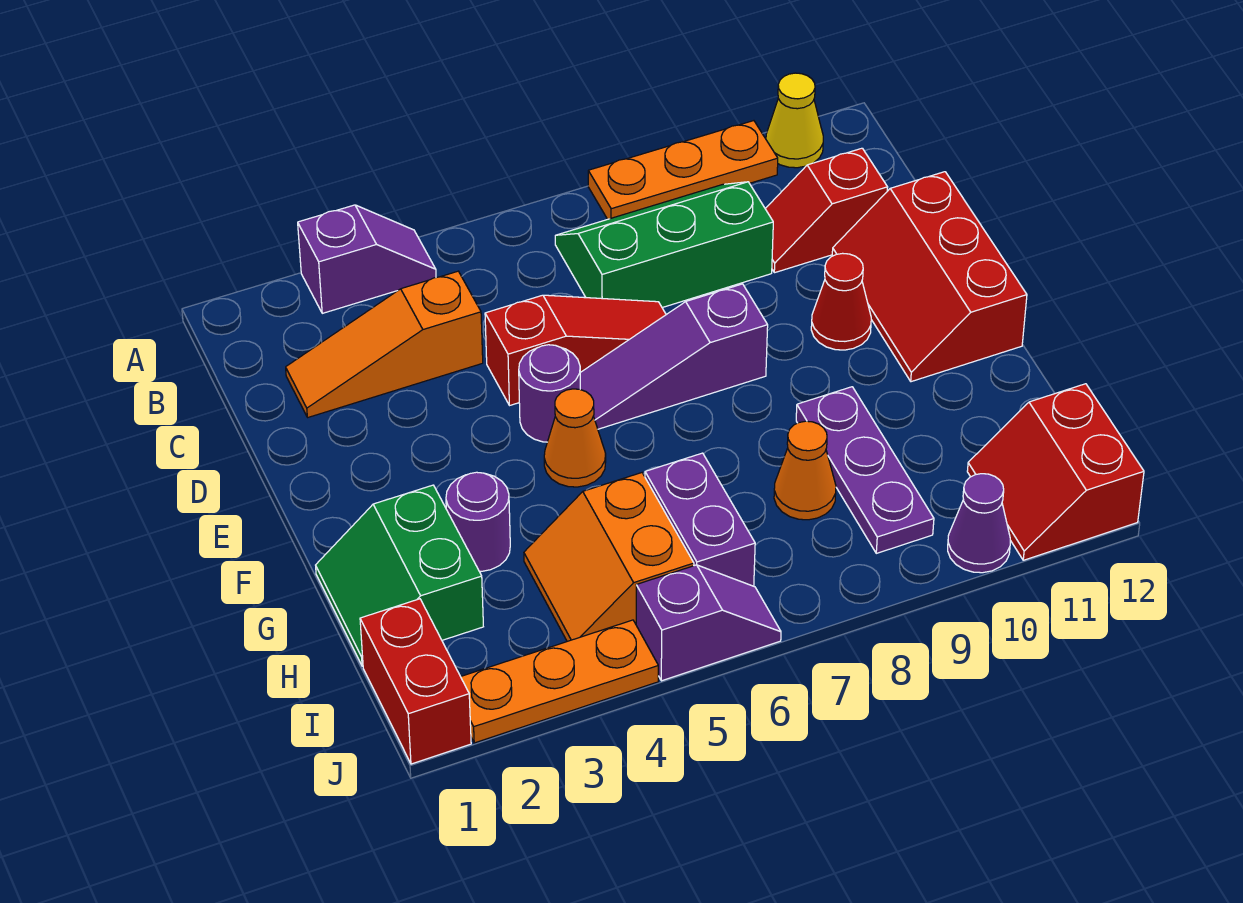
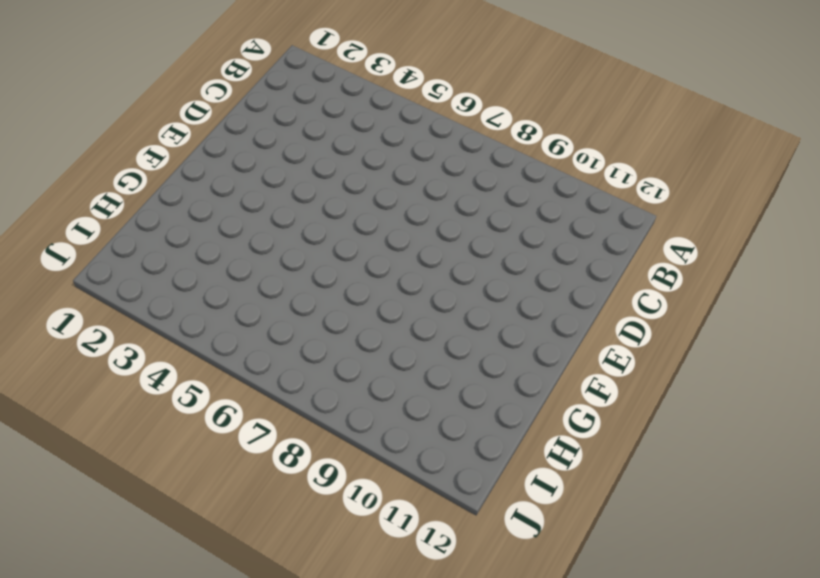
none -> purple slope A3:A4 level 1 top 3
none -> orange plate A8:A10 level 1
none -> yellow cone A11 level 1

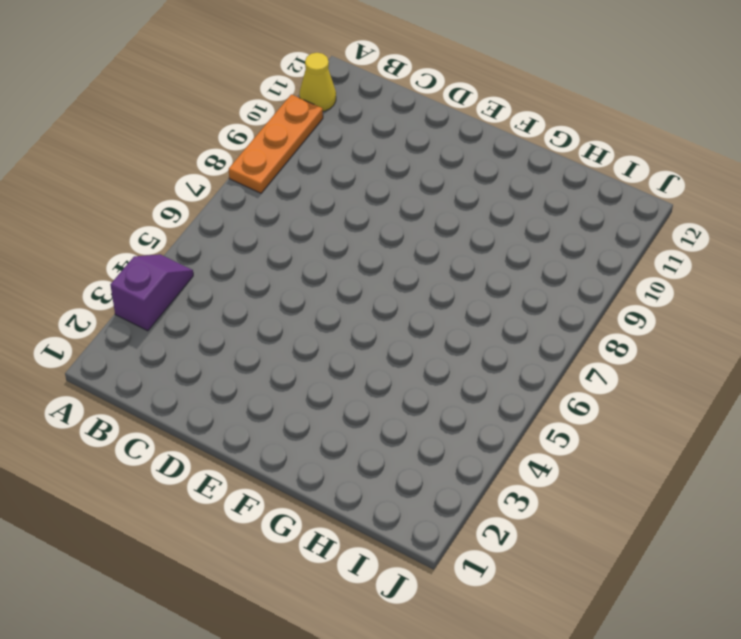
none -> green slope B7:C9 level 1 top C
none -> orange slope C2:C4 level 1 top 4
none -> red slope C10:C11 level 1 top 11

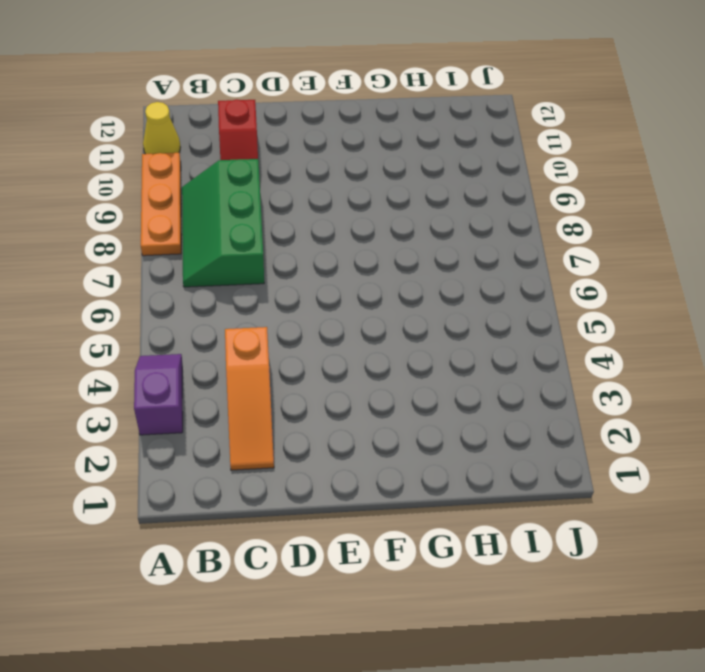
none -> red slope D5:D7 level 1 top 5
none -> red slope D11:F12 level 1 top 12
none -> purple round brick E5 level 1

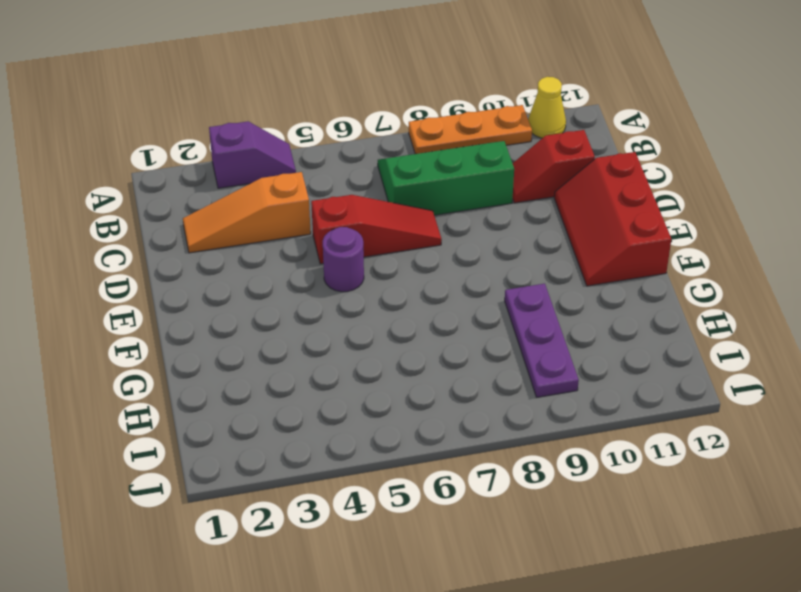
none -> purple slope E6:E8 level 1 top 8
none -> red cone E10 level 1
none -> orange cone F5 level 1

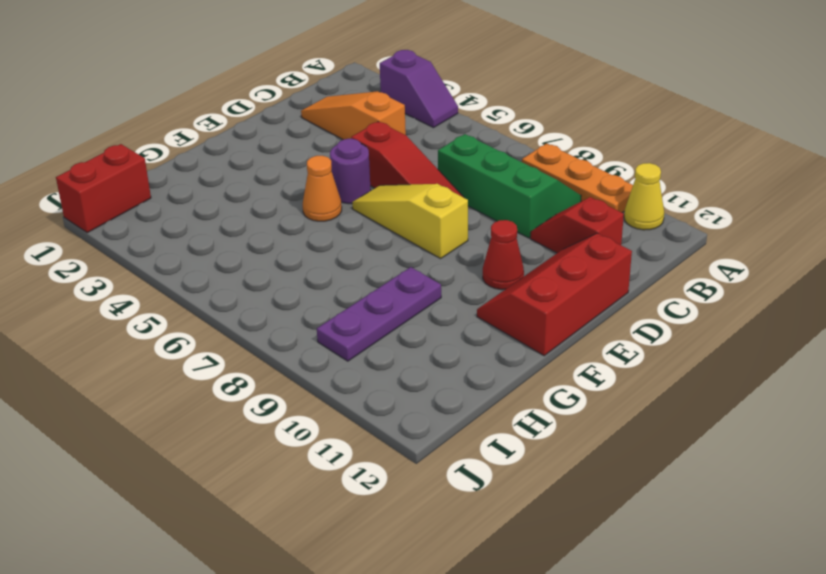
yellow slope E6:E8 level 1 top 8 -> purple slope E6:E8 level 1 top 8
none -> green slope G1:H2 level 1 top 2
none -> purple round brick G3 level 1
none -> orange slope H4:I5 level 1 top 5

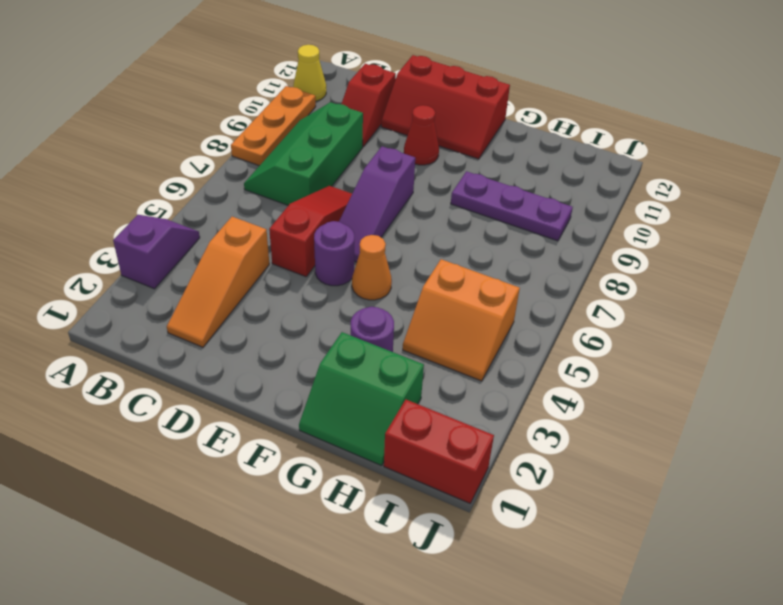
none -> purple brick H6:I6 level 1
none -> orange cone H8 level 1
none -> red slope I11:J12 level 1 top 12

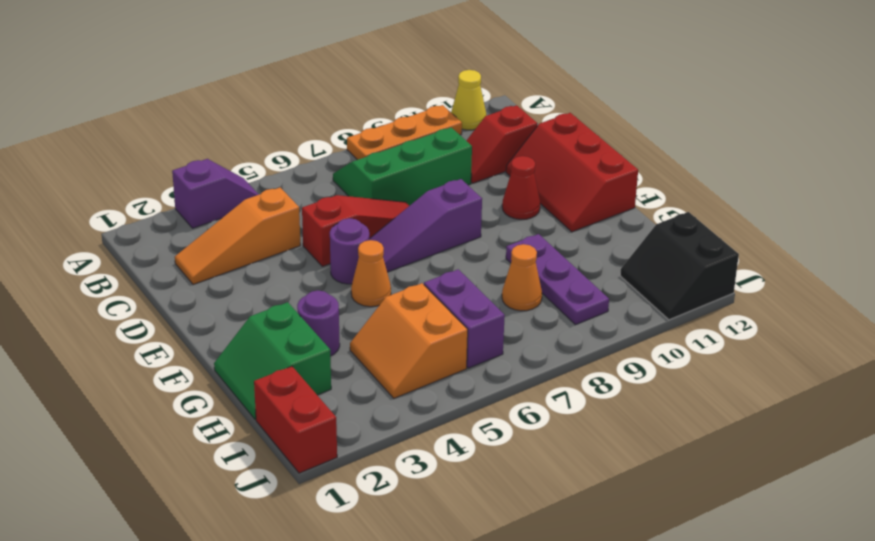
black slope I11:J12 level 1 top 12 -> red slope I11:J12 level 1 top 12
none -> orange plate J2:J4 level 1
none -> purple slope J5:J6 level 1 top 5
none -> purple cone J10 level 1

